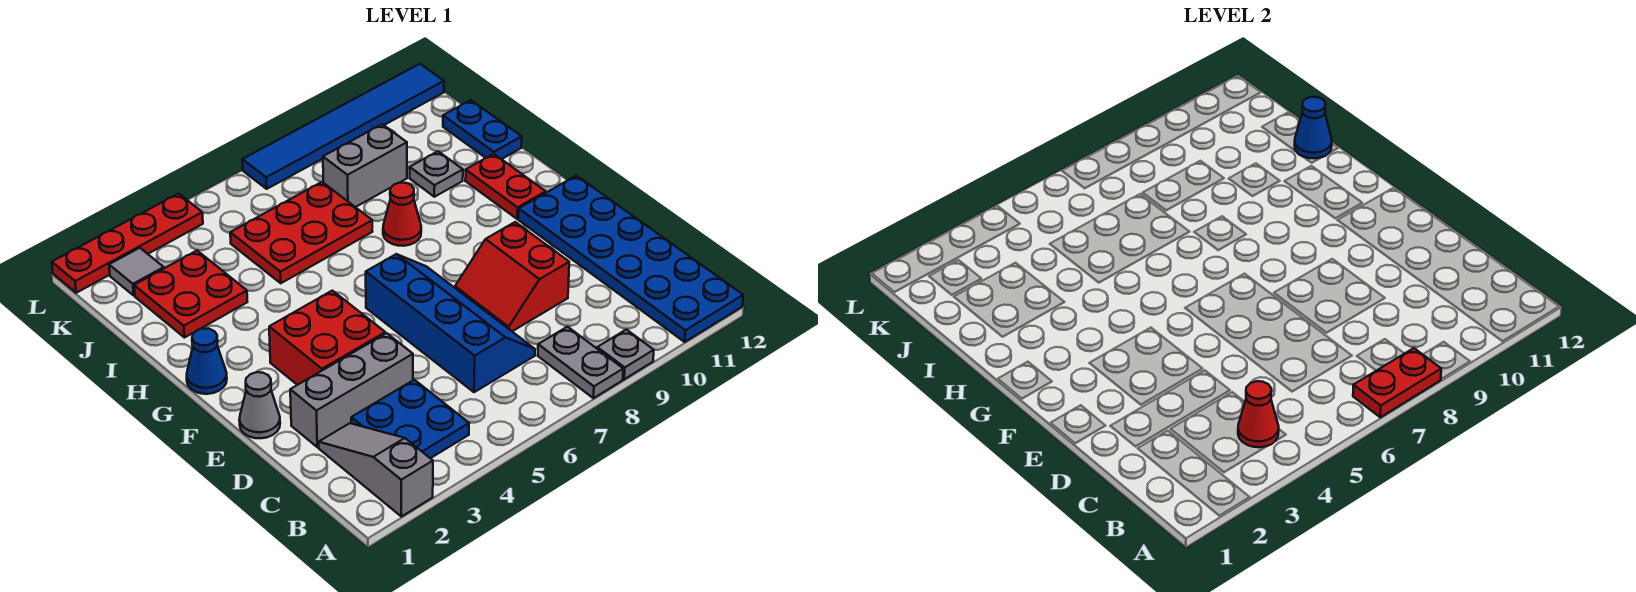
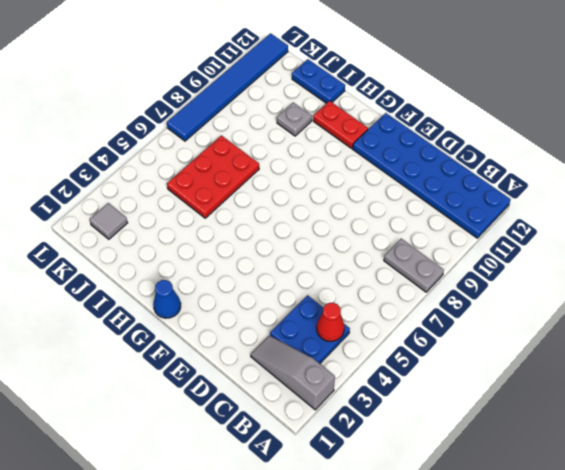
none -> grey plate A9 level 1
none -> blue slope C6:F7 level 1 top 6
none -> grey brick D2:D4 level 1

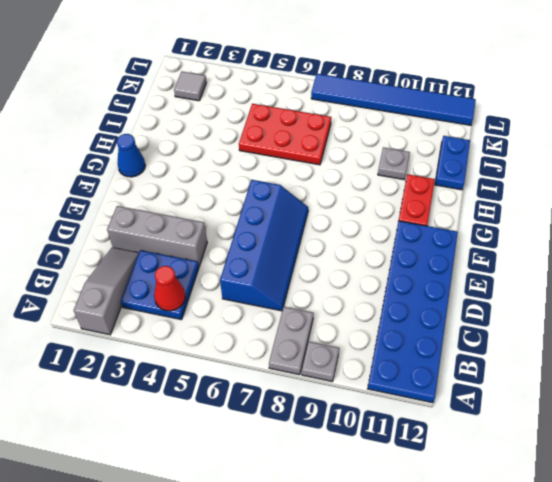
none -> red slope D8:E9 level 1 top 9
none -> grey cone E1 level 1
none -> red brick E3:F4 level 1

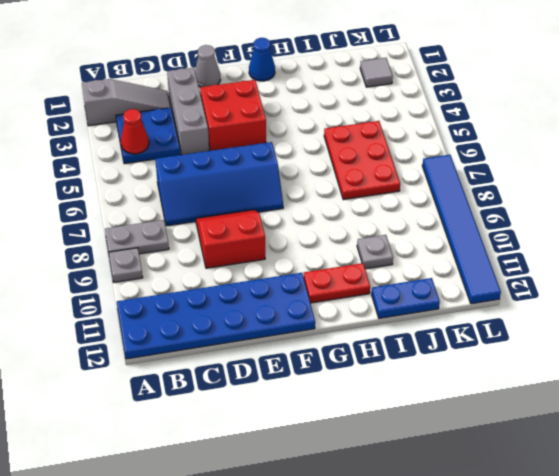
none -> red cone H8 level 1
none -> red plate I2:J3 level 1
none -> grey brick J8:J9 level 1

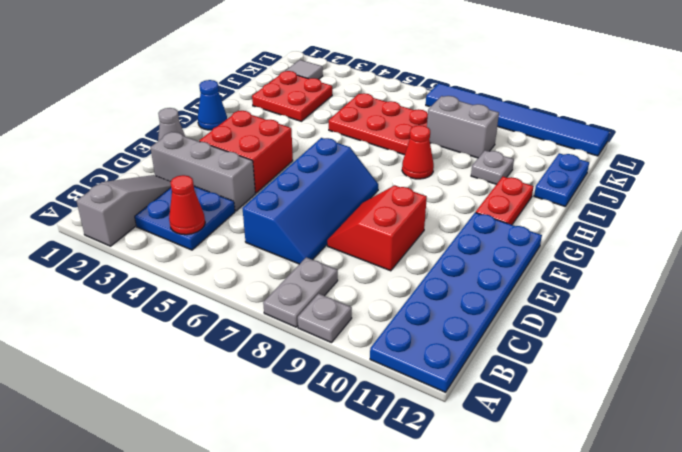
none -> red plate L1:L4 level 1
none -> red plate A7:A8 level 2
none -> blue cone I12 level 2

